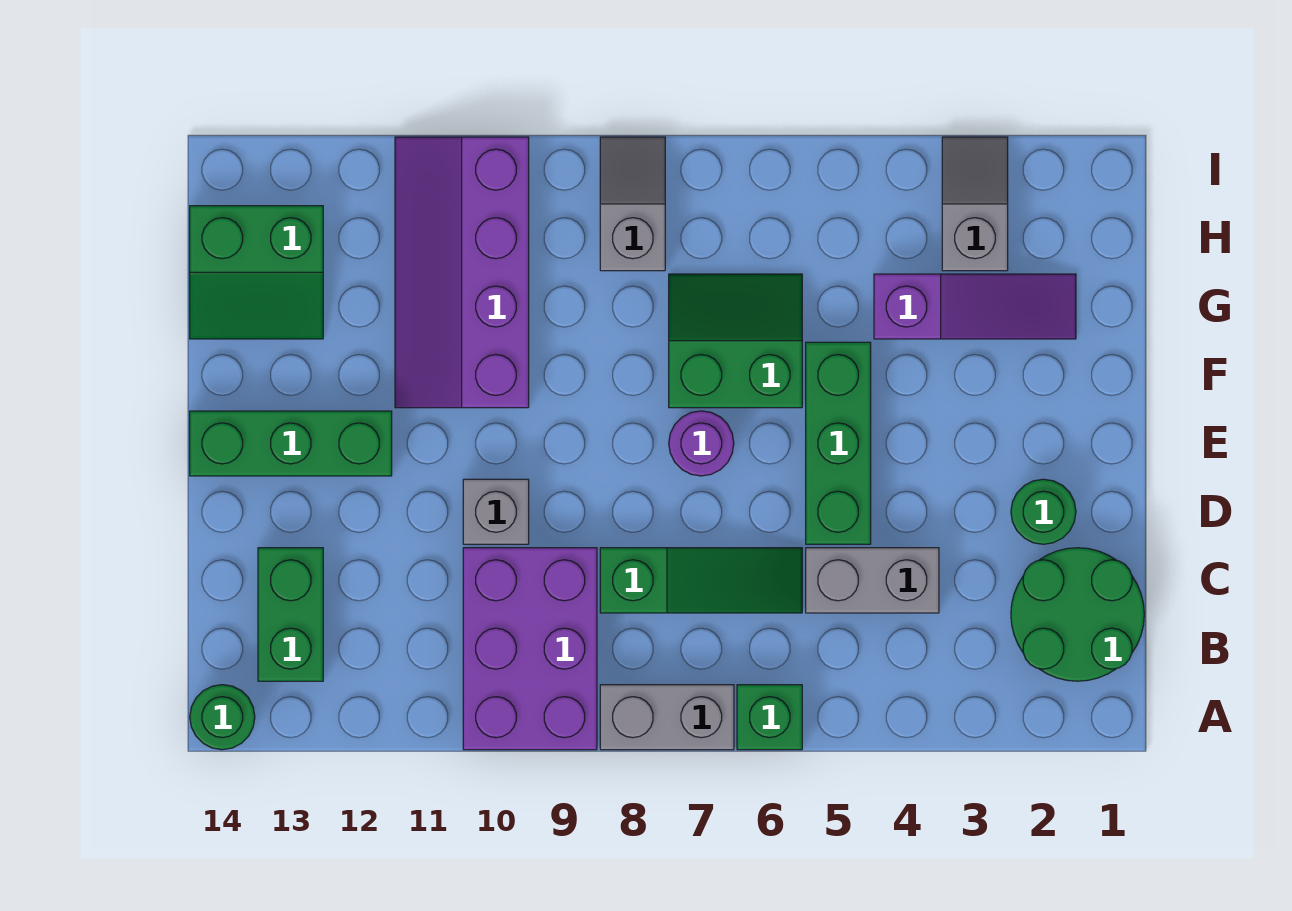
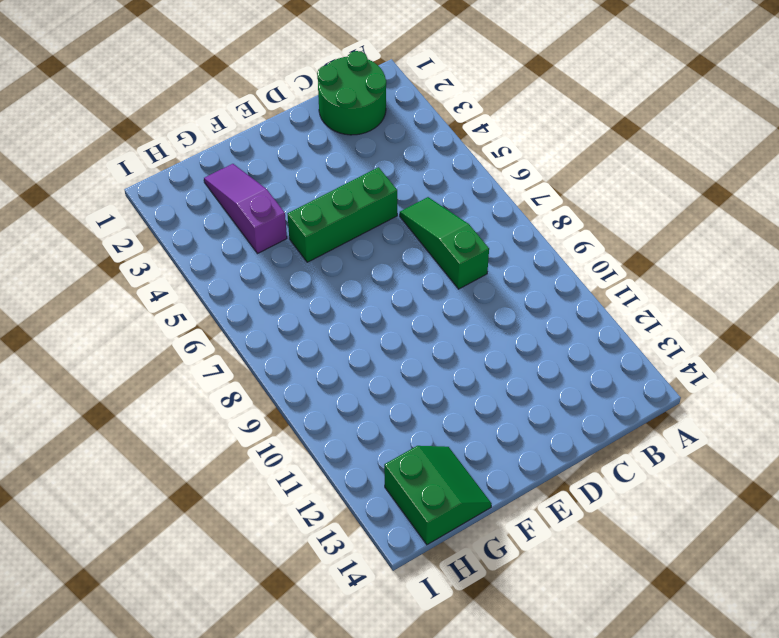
none -> green brick A6 level 1
none -> grey brick A7:A8 level 1
none -> purple brick A9:C10 level 1

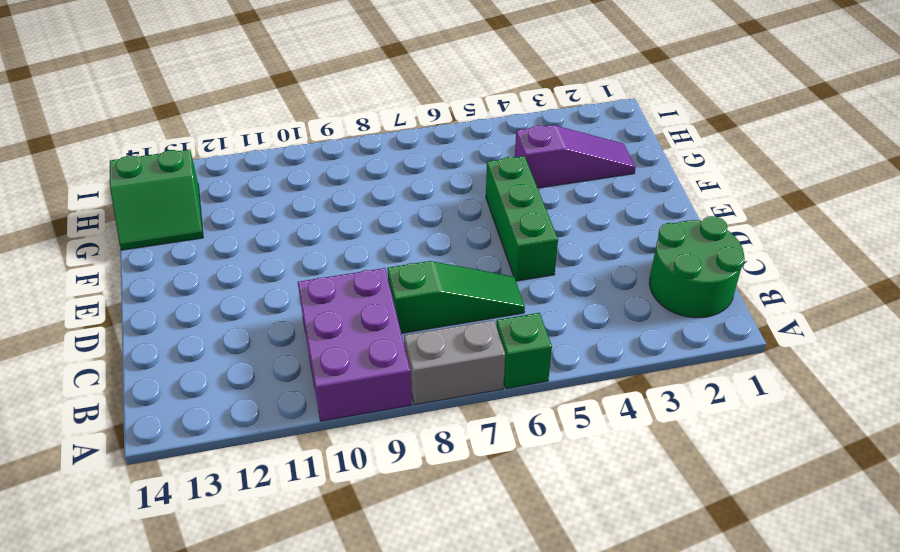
none -> green round brick A14 level 1
none -> green brick B13:C13 level 1
none -> grey brick C4:C5 level 1

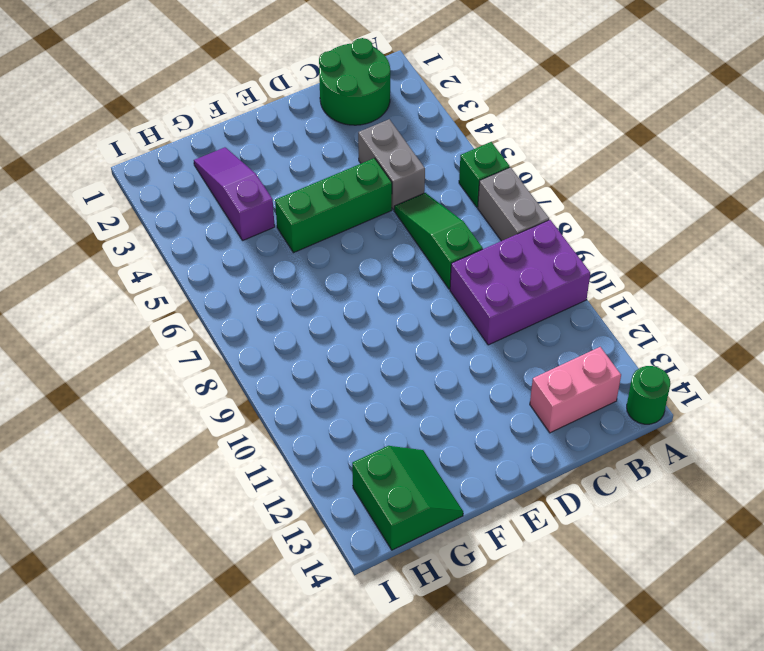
pink brick B13:C13 level 1 -> green brick B13:C13 level 1
none -> green round brick D2 level 1
none -> grey brick D10 level 1
none -> purple round brick E7 level 1

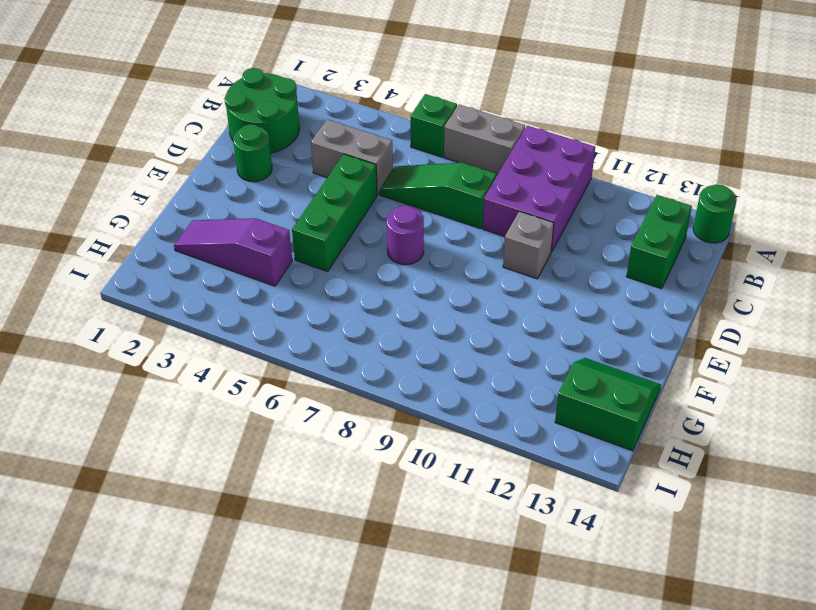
none -> green brick E12:E14 level 1
none -> green slope F6:G7 level 1 top F
none -> purple slope F10:I11 level 1 top 10

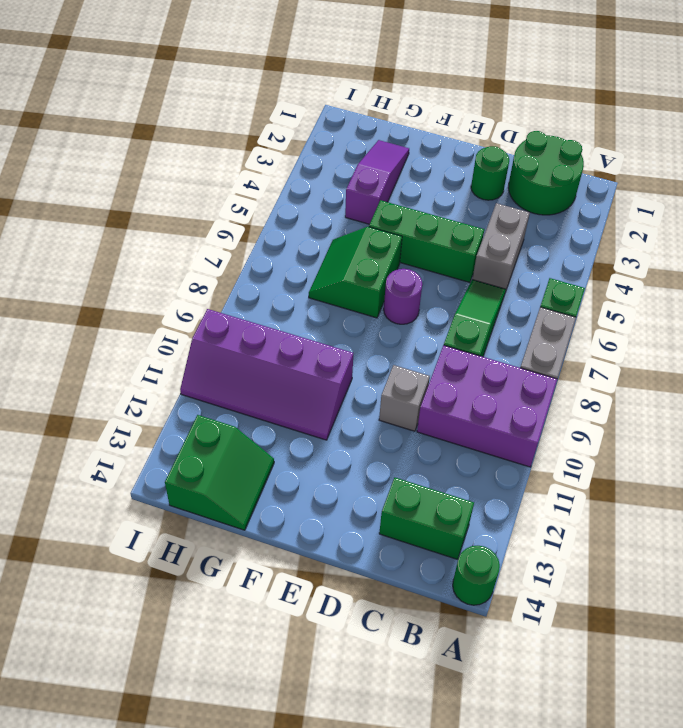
none -> green brick E12:E14 level 1
none -> grey slope H3:I3 level 1 top H
none -> grey slope H8:I8 level 1 top H

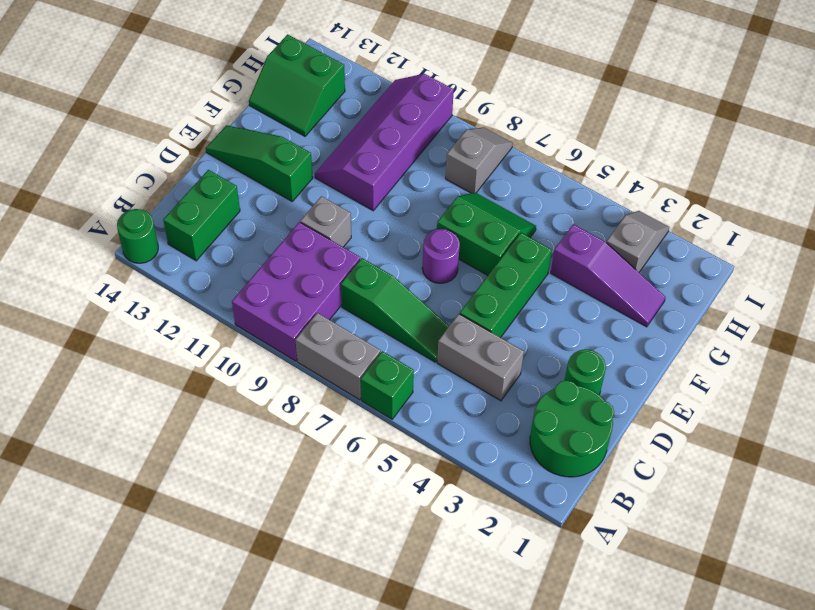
green slope E12:E14 level 1 top 12 -> green brick E12:E14 level 1

